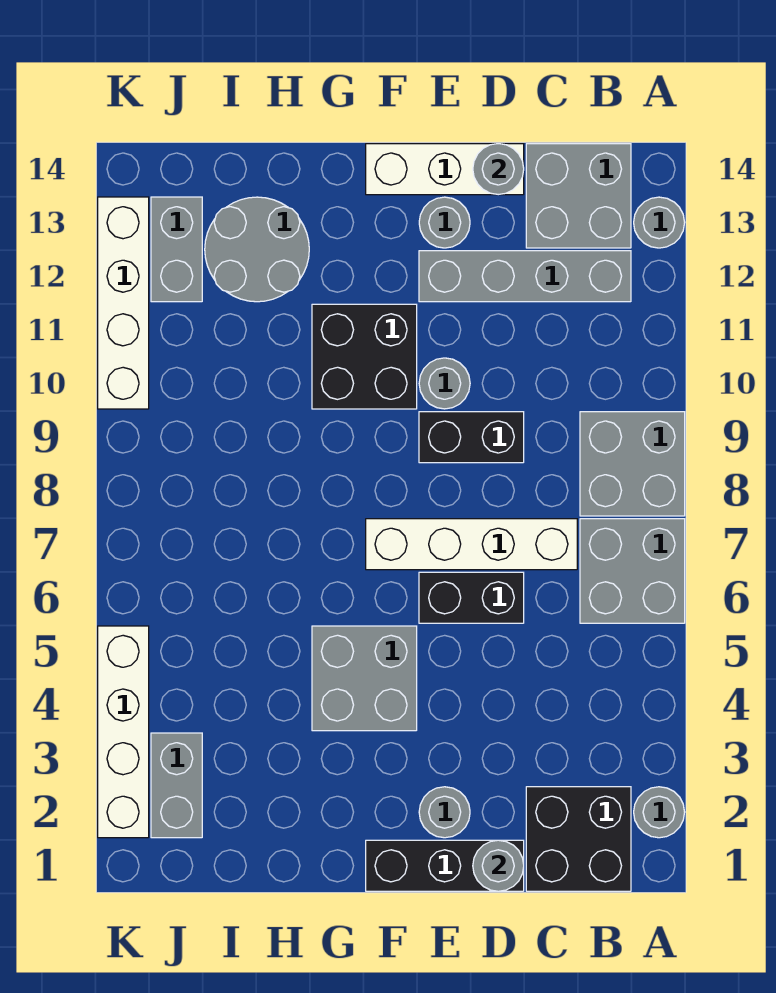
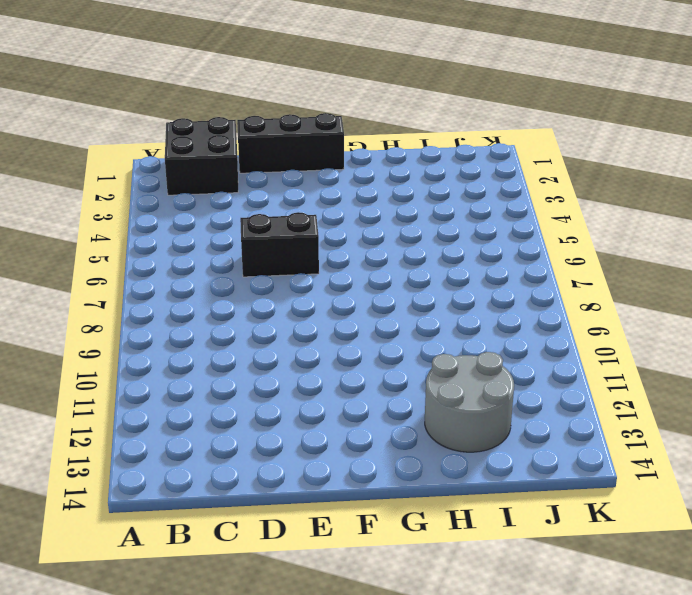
none -> grey round brick A2 level 1
none -> grey brick A6:B7 level 1
none -> grey brick A8:B9 level 1

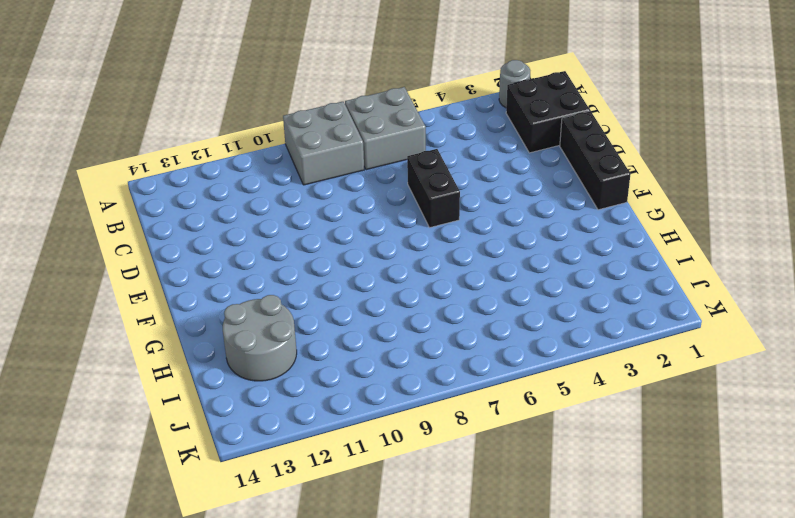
none -> grey round brick A13 level 1
none -> grey brick B12:E12 level 1
none -> grey brick B13:C14 level 1

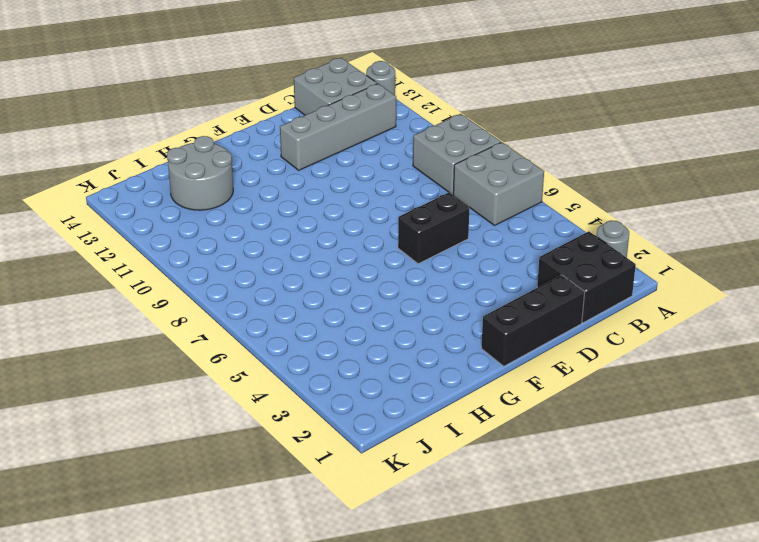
none -> white brick C7:F7 level 1
none -> black brick D9:E9 level 1
none -> white brick D14:F14 level 1

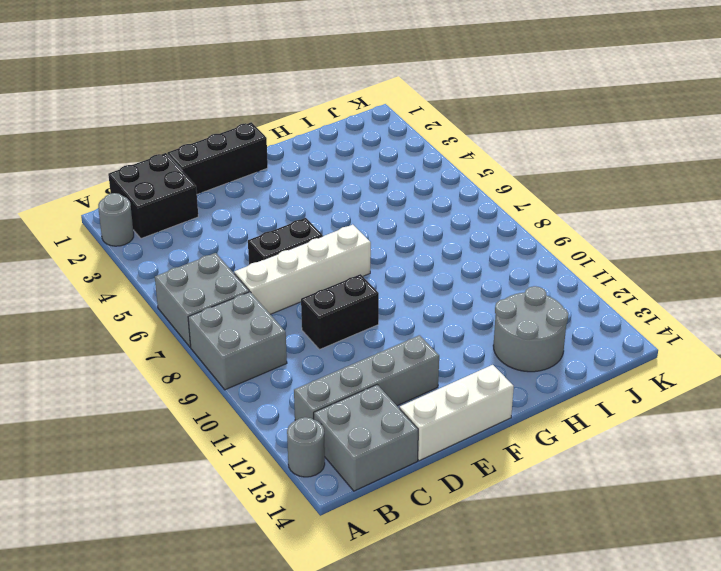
none -> grey round brick E2 level 1
none -> grey round brick E10 level 1
none -> grey round brick E13 level 1

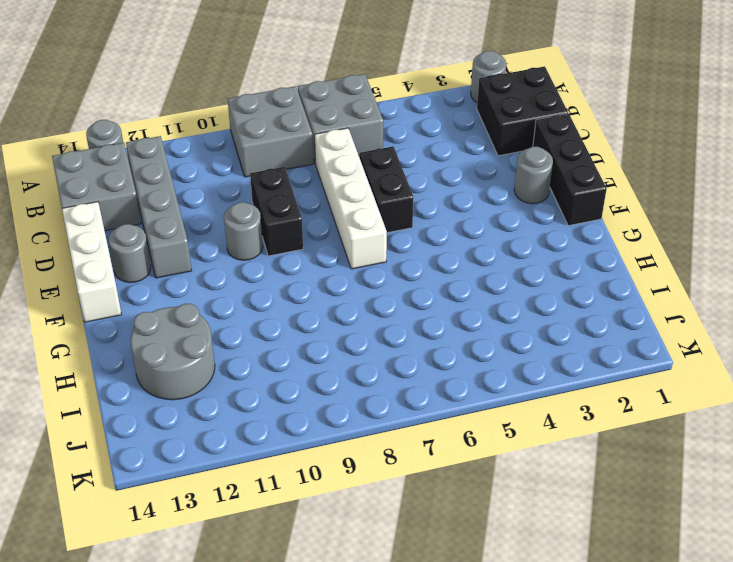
none -> grey brick F4:G5 level 1
none -> black brick F10:G11 level 1
none -> grey brick J2:J3 level 1

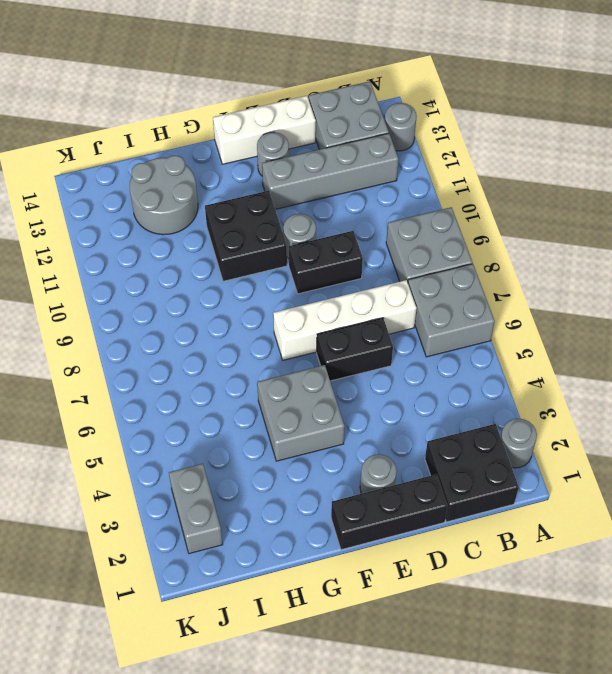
none -> grey brick J12:J13 level 1
none -> white brick K2:K5 level 1
none -> white brick K10:K13 level 1

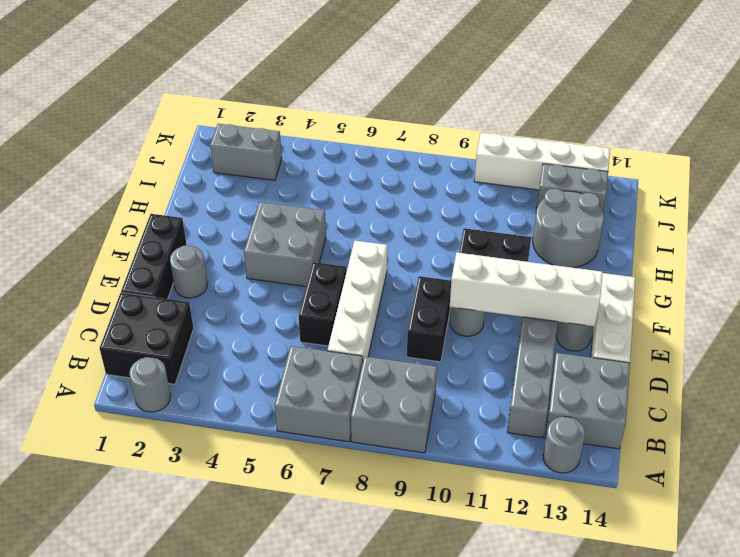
white brick E10:E13 level 2 -> white brick K2:K5 level 1
none -> grey round brick D1 level 2
none -> grey round brick D14 level 2

